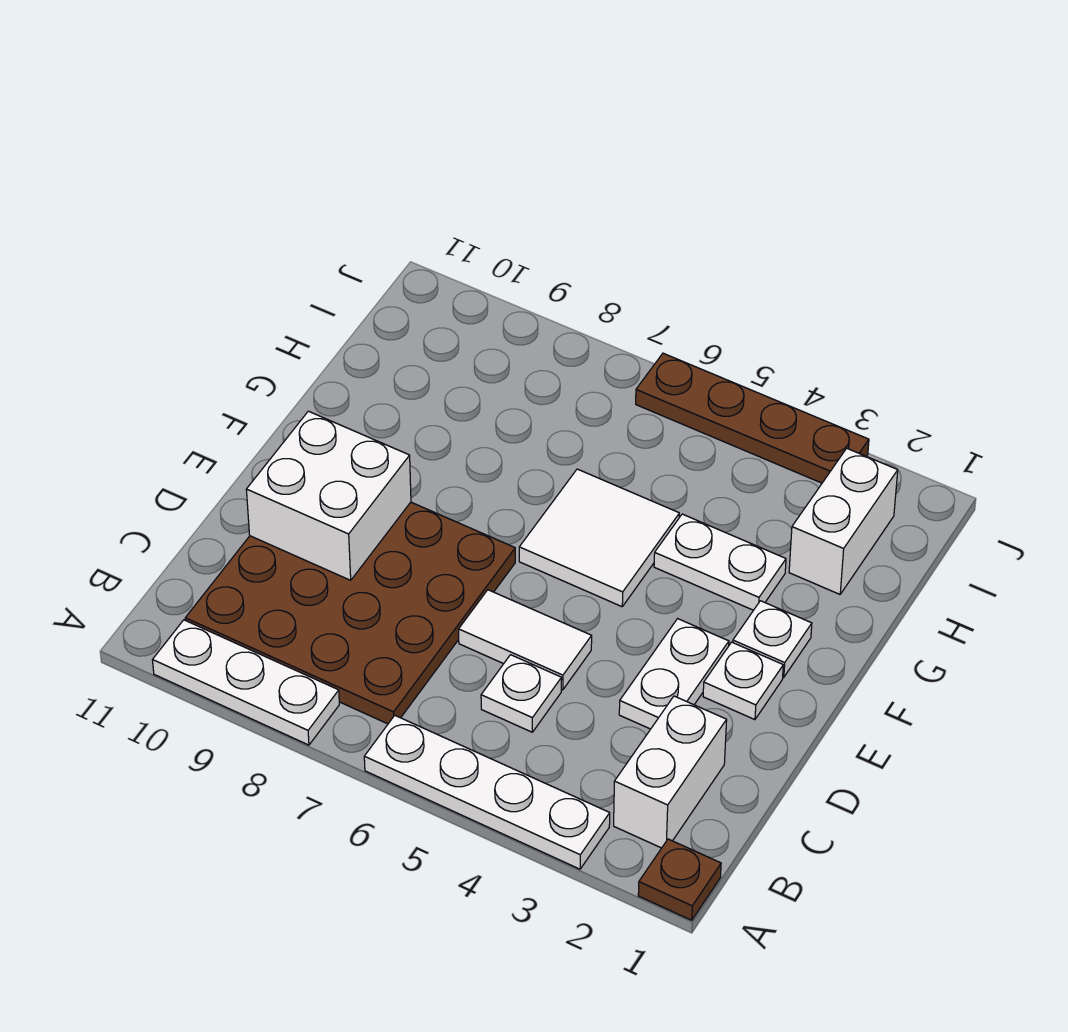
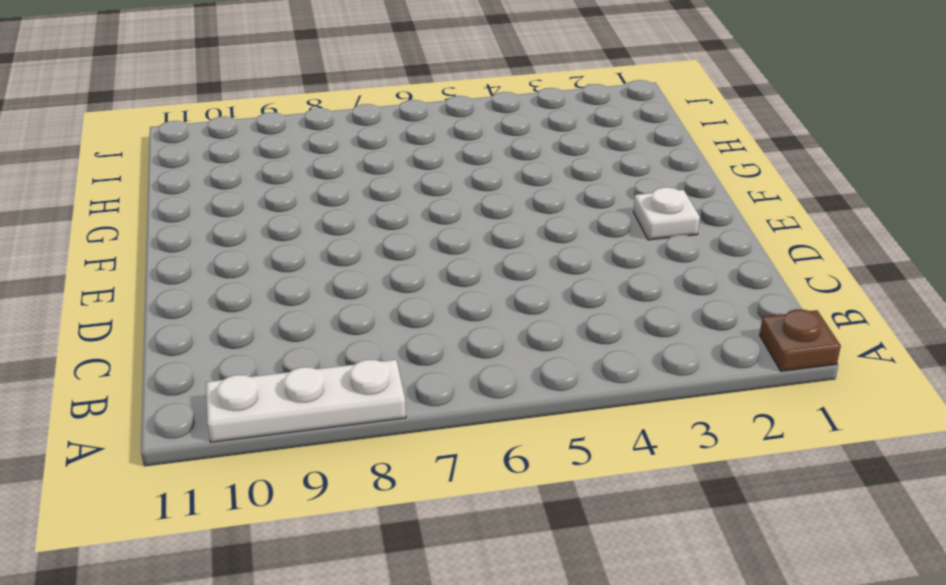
none -> white plate A3:A6 level 1
none -> white brick B2:C2 level 1
none -> brown plate B7:E10 level 1

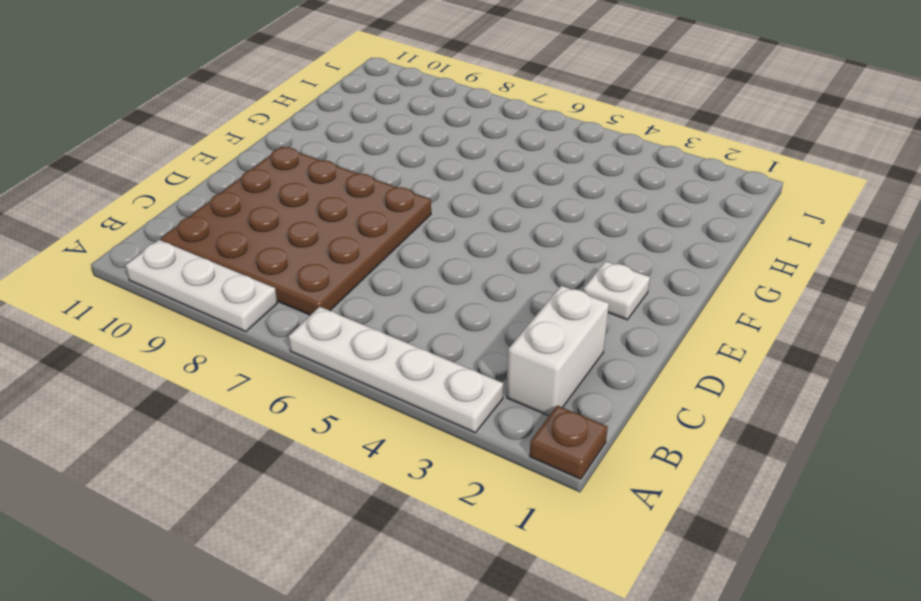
none -> white plate C5 level 1
none -> white plate D3:E3 level 1
none -> white tile D5:D6 level 1

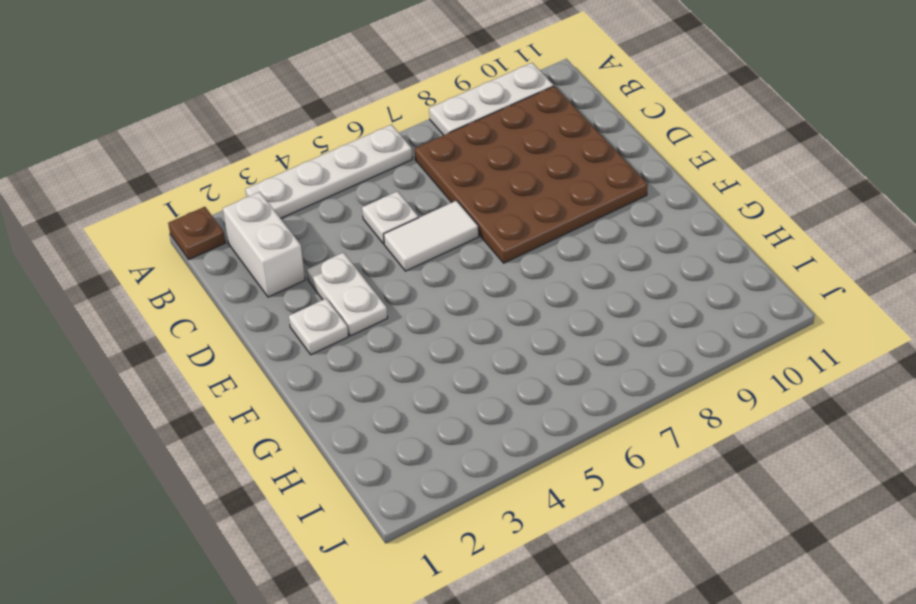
none -> white plate F2 level 1
none -> white tile F5:G6 level 1
none -> white plate G3:G4 level 1

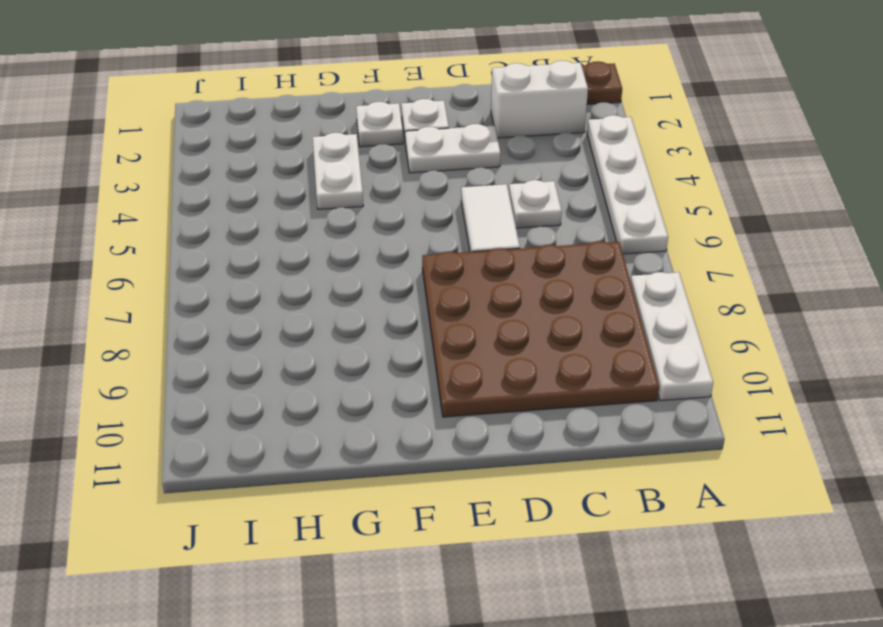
none -> white tile F5:G6 level 1
none -> white brick H2:I2 level 1
none -> brown plate J3:J6 level 1

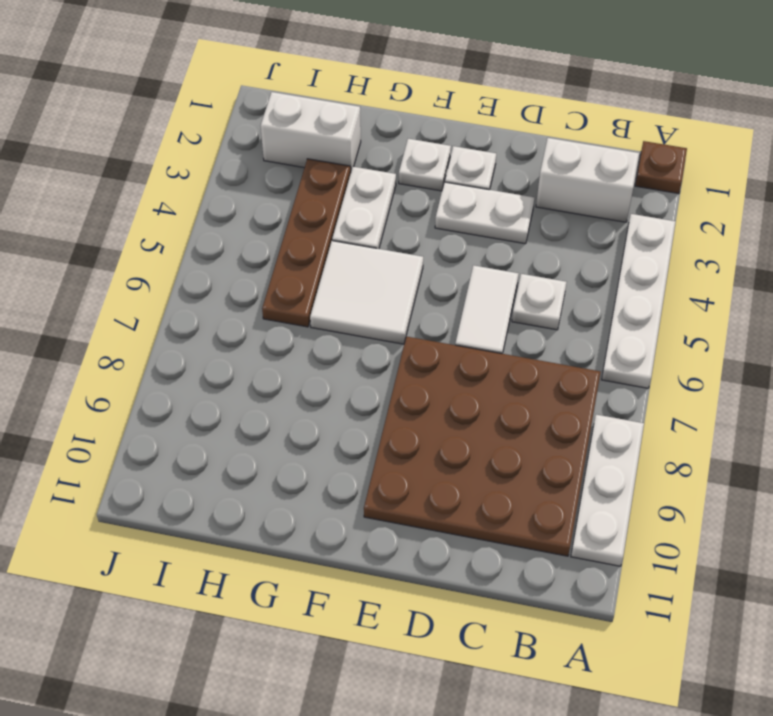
brown plate H3:H6 level 1 -> brown plate J3:J6 level 1
none -> white brick D9:E10 level 2

